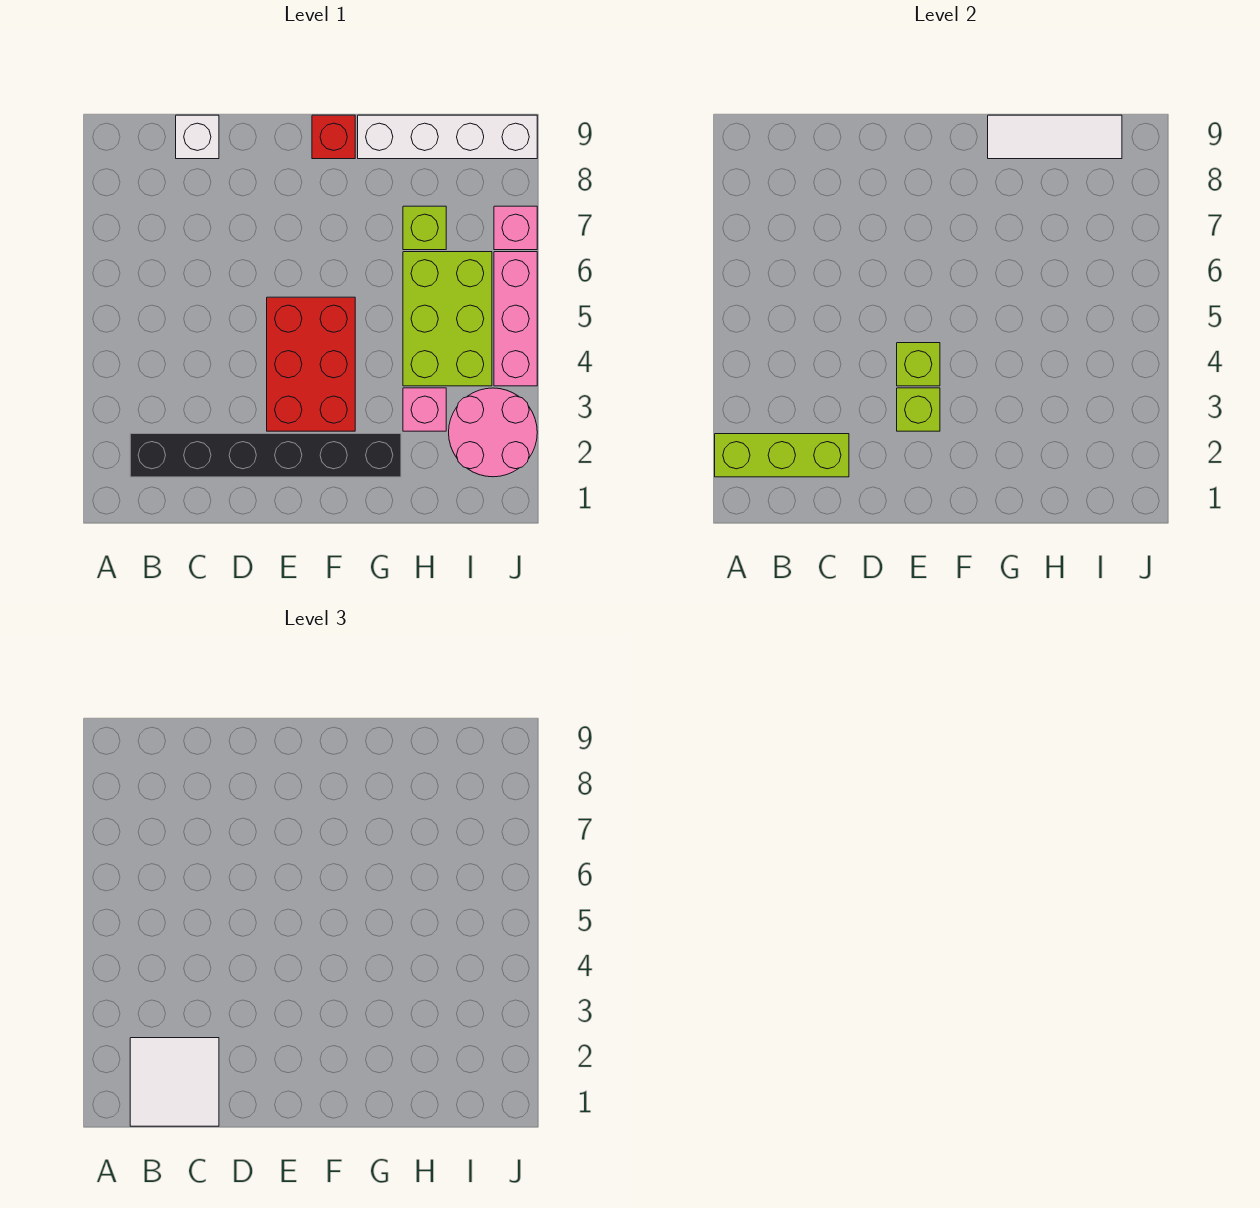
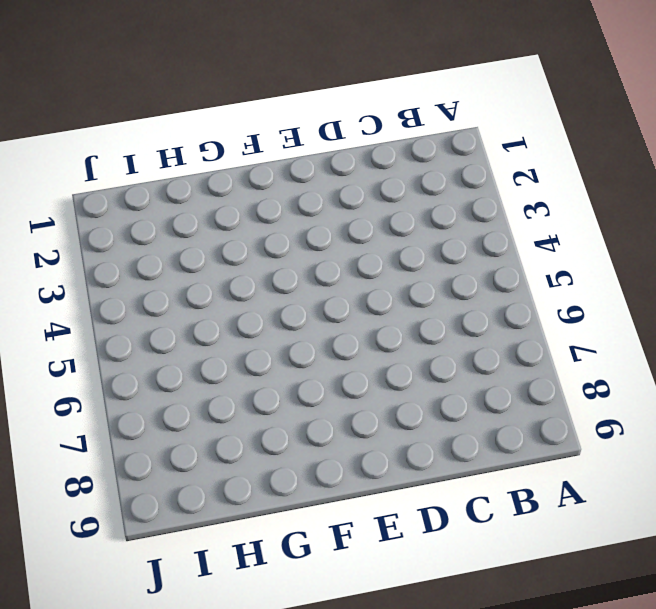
none -> black brick B2:G2 level 1
none -> white brick C9 level 1
none -> red brick E3:F5 level 1

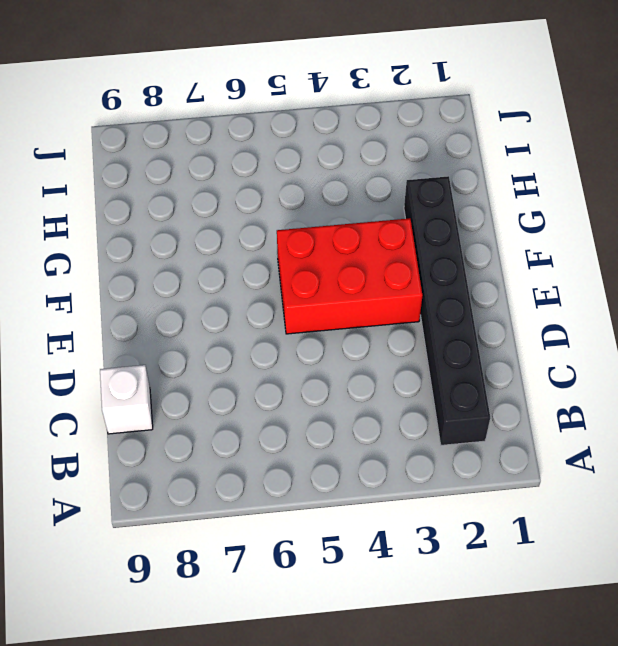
none -> red brick F9 level 1
none -> white brick G9:J9 level 1
none -> pink brick H3 level 1

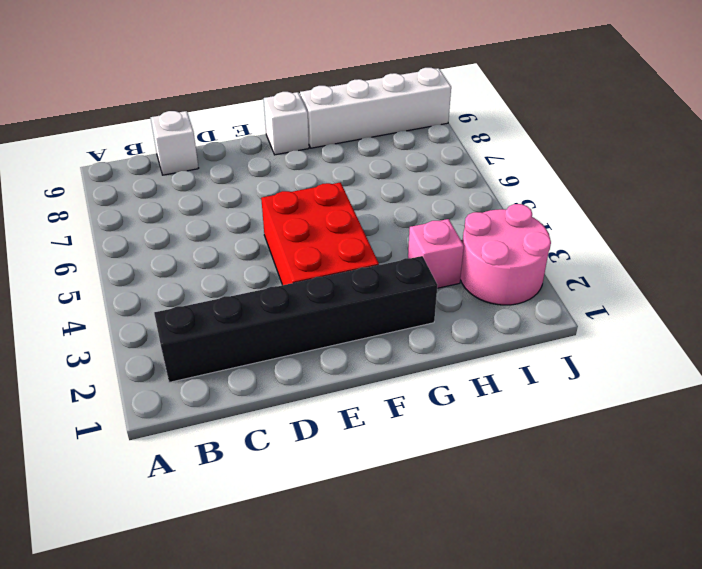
white brick F9 level 1 -> red brick F9 level 1
none -> lime brick H4:I6 level 1
none -> lime brick H7 level 1
none -> pink brick J4:J6 level 1

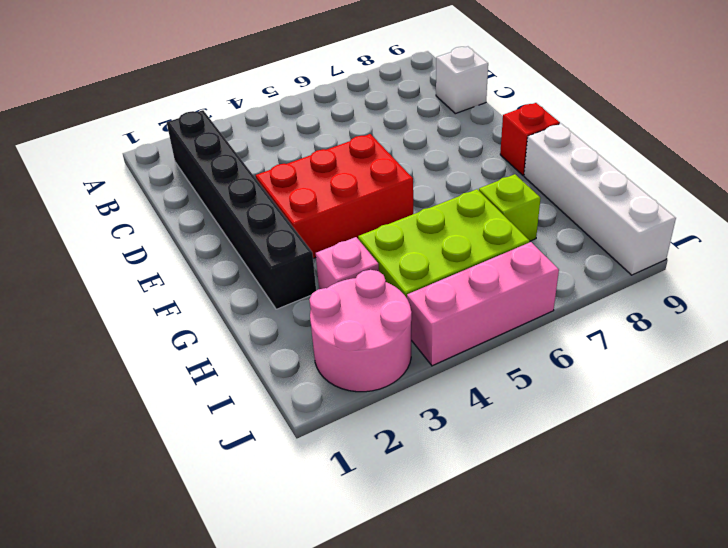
none -> pink brick J7 level 1
none -> lime brick A2:C2 level 2
none -> lime brick E3 level 2

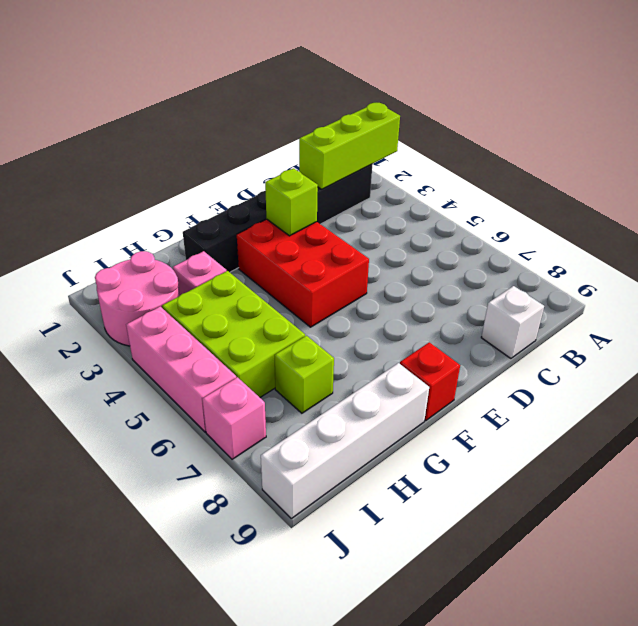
none -> lime brick E4 level 2
none -> white tile G9:I9 level 2
none -> white tile B1:C2 level 3

